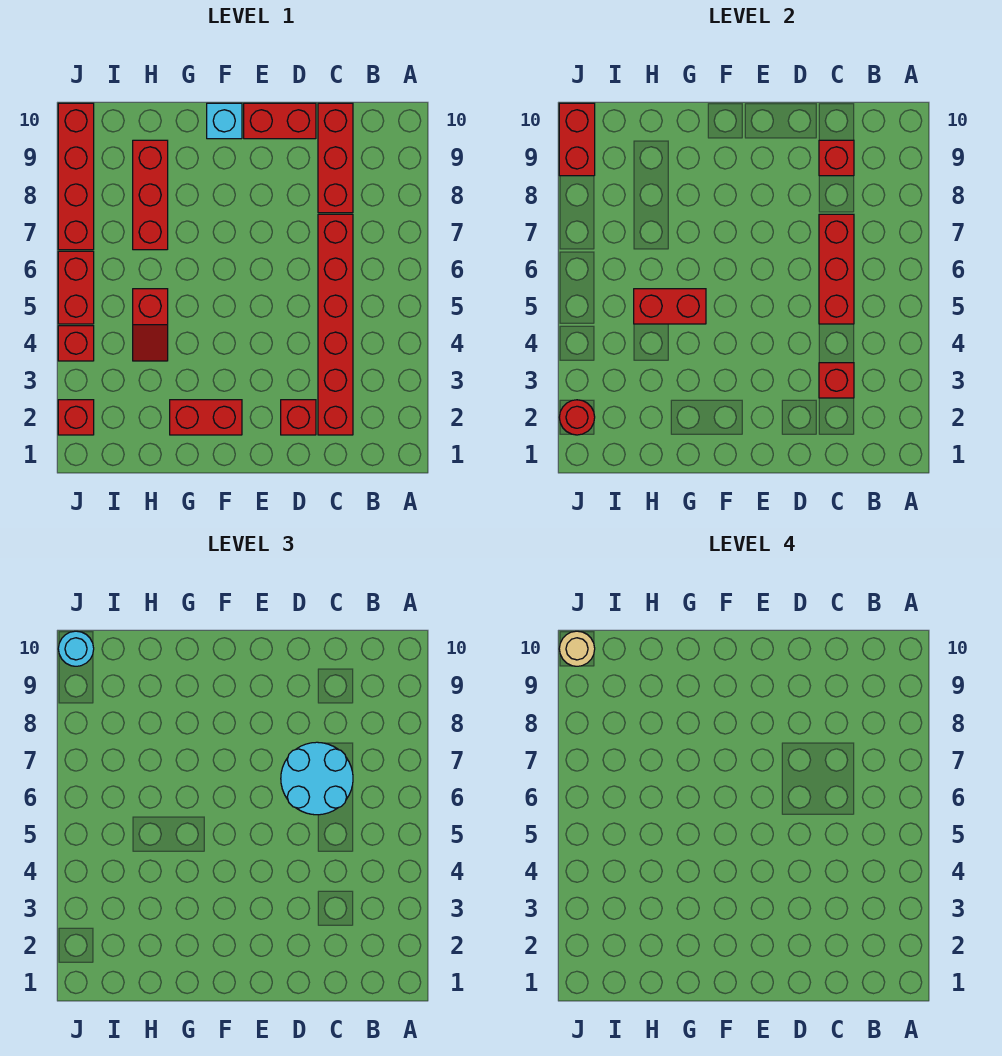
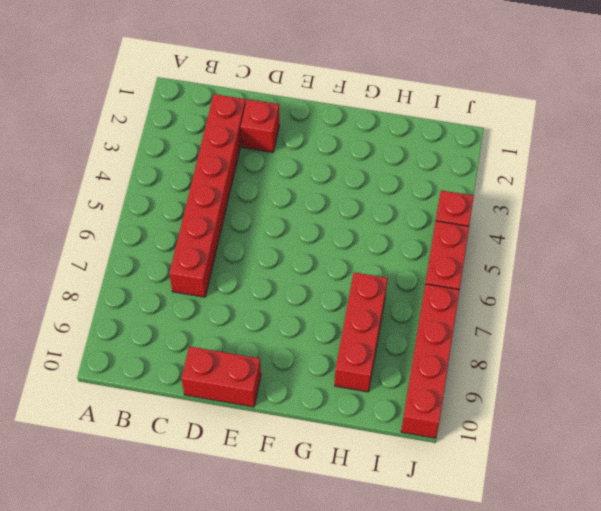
none -> red brick C8:C10 level 1
none -> red brick F2:G2 level 1
none -> cyan brick F10 level 1

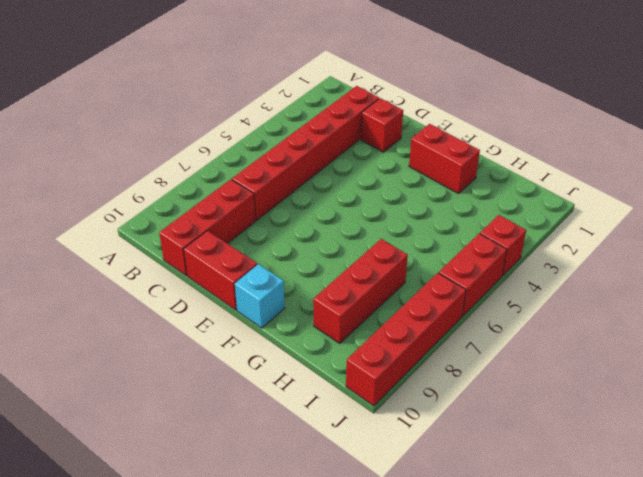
none -> red slope H4:H5 level 1 top 5
none -> red brick J2 level 1
none -> red brick C3 level 2

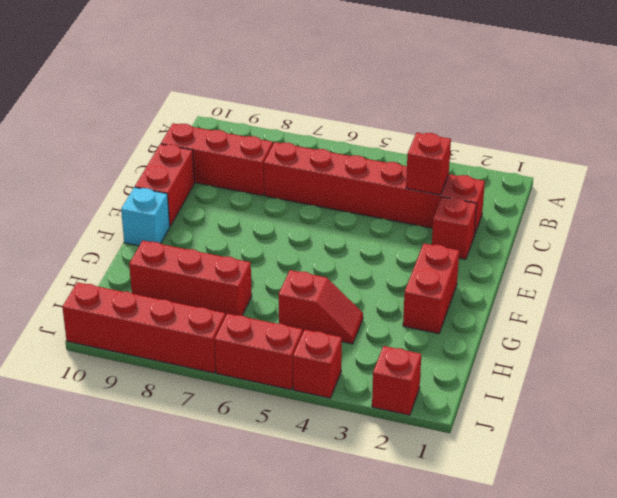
none -> red brick C5:C7 level 2
none -> red brick C9 level 2
none -> red brick G5:H5 level 2

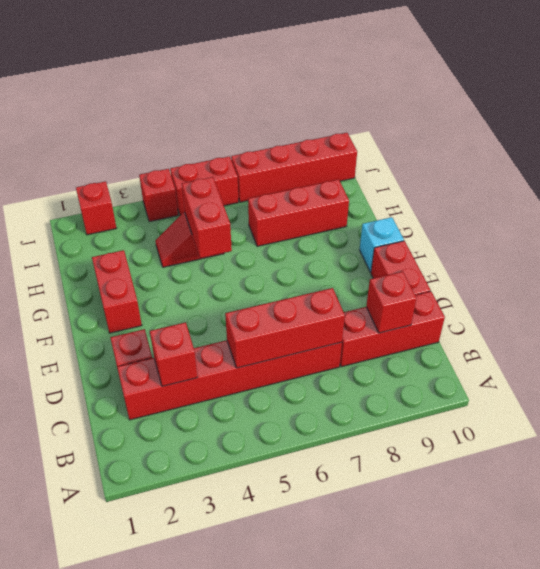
none -> red round brick J2 level 2
none -> red brick J9:J10 level 2
none -> cyan round brick C6:D7 level 3

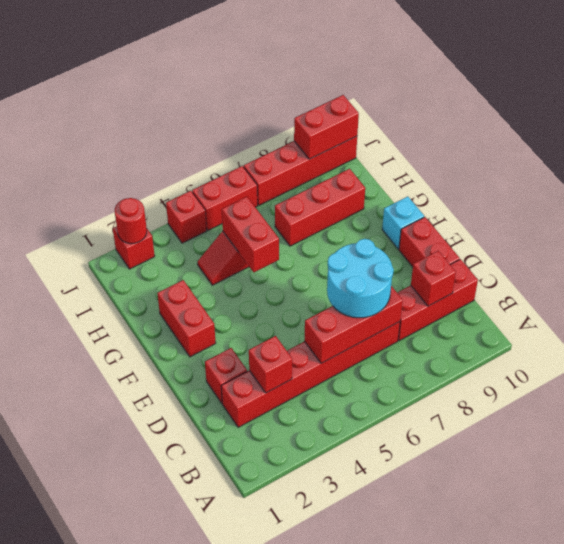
none -> cyan round brick J10 level 3
none -> tan round brick J10 level 4

